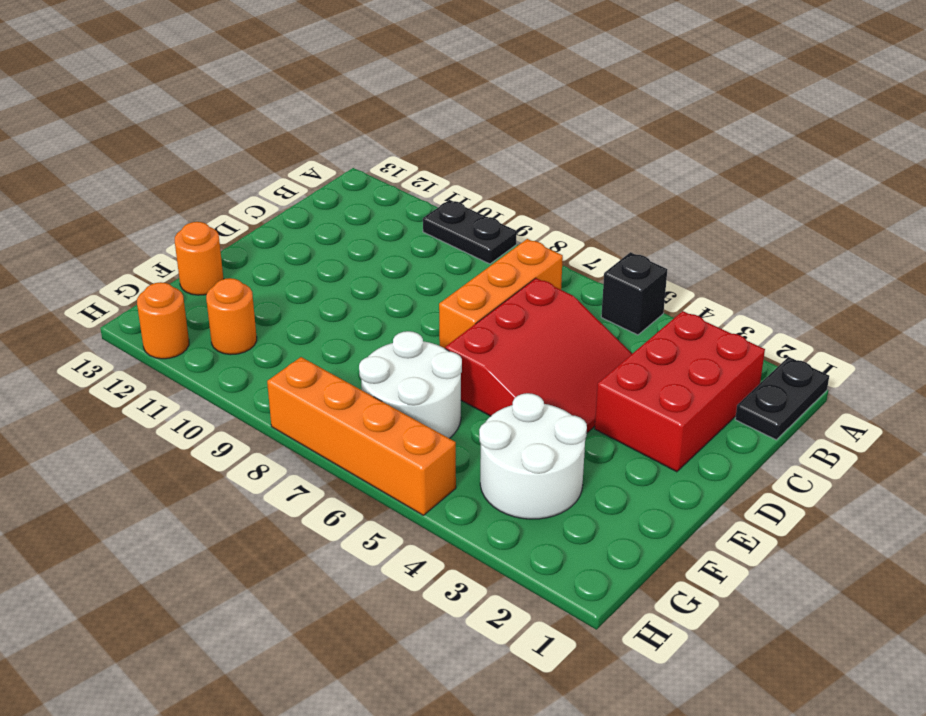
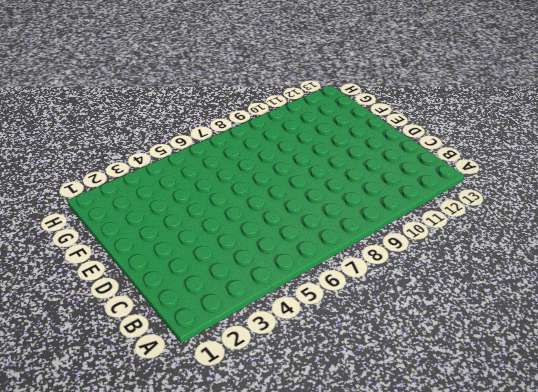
none -> black plate A1:B1 level 1
none -> black brick A5 level 1
none -> black plate A9:A10 level 1

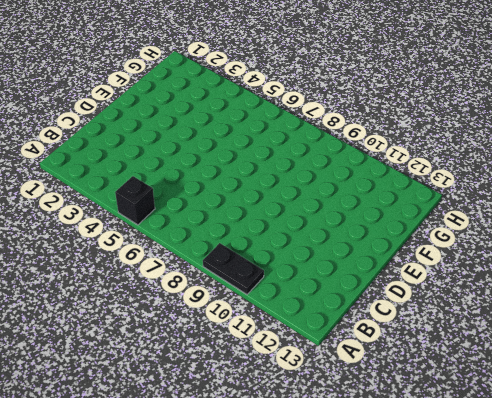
none -> black plate A1:B1 level 1
none -> red brick B2:D3 level 1
none -> orange brick B7:D7 level 1

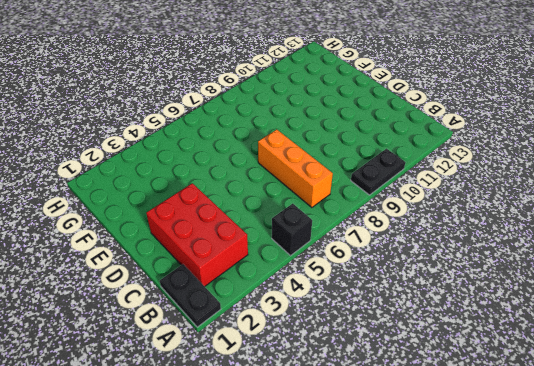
none -> red slope C4:E6 level 1 top 6
none -> white round brick F3:G4 level 1
none -> white round brick F6:G7 level 1

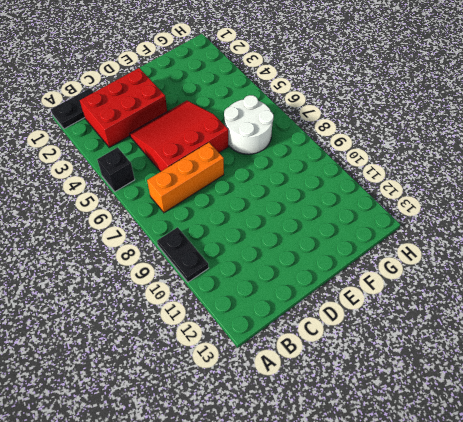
none -> white round brick F3:G4 level 1
none -> orange round brick F13 level 1
none -> orange round brick G11 level 1

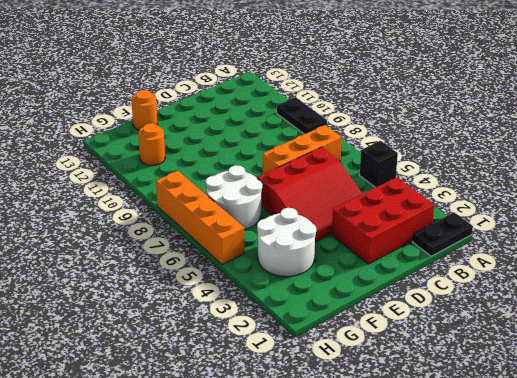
none -> orange round brick H12 level 1

